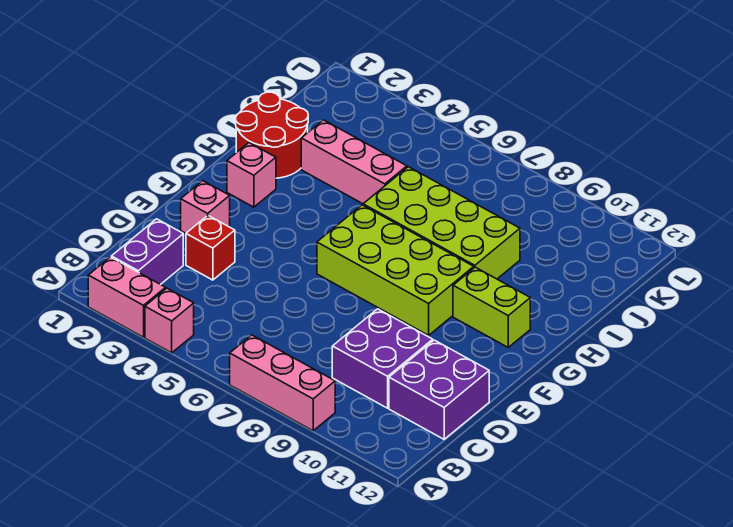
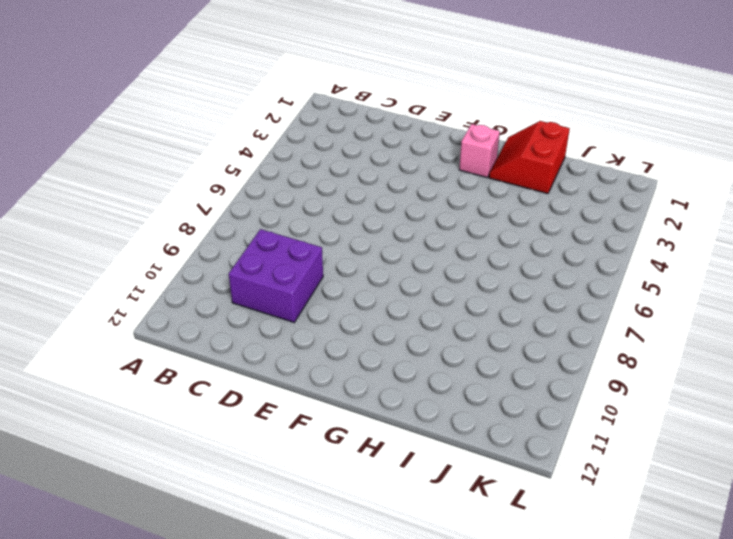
red slope H1:I2 level 1 top I -> red round brick H1:I2 level 1
none -> pink brick A2:A3 level 1
none -> pink brick A4 level 1
none -> pink brick A7:A9 level 1

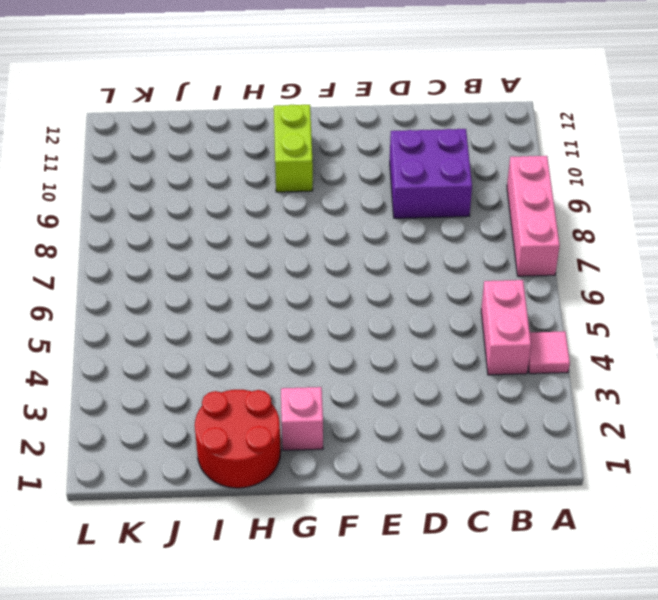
pink tile A4 level 1 -> pink brick A4 level 1
pink brick B4:B5 level 1 -> pink brick A2:A3 level 1
none -> purple brick B2:C2 level 1
none -> purple brick C11:D12 level 1
none -> red brick D3 level 1

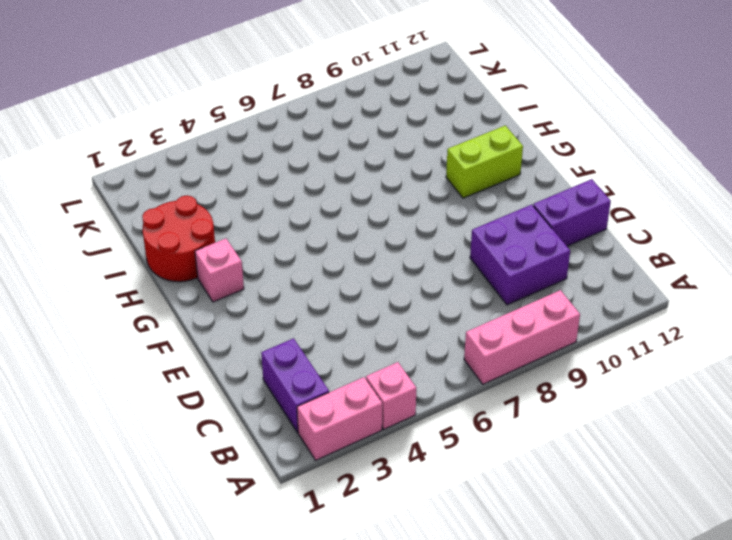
purple brick D11:D12 level 1 -> purple brick C11:D12 level 1
none -> red brick D3 level 1
none -> pink brick E2 level 1
none -> lime brick F6:G9 level 1

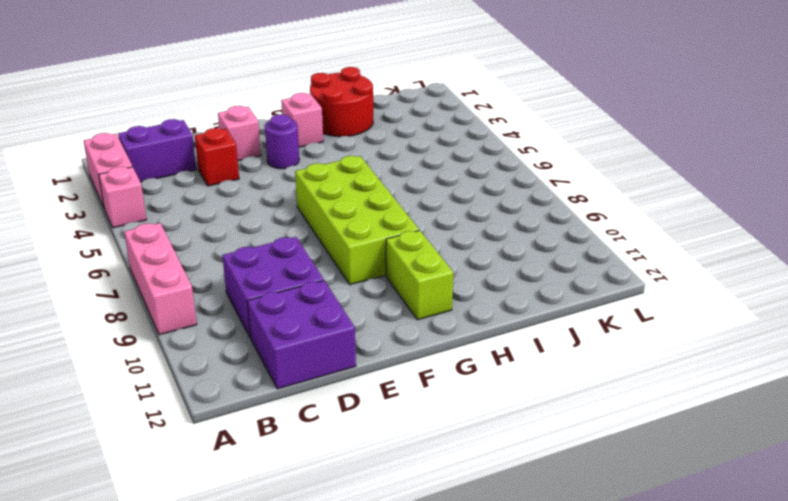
purple round brick F3 level 1 -> none
none -> lime brick H6:I9 level 1
none -> pink brick I3:I5 level 1

